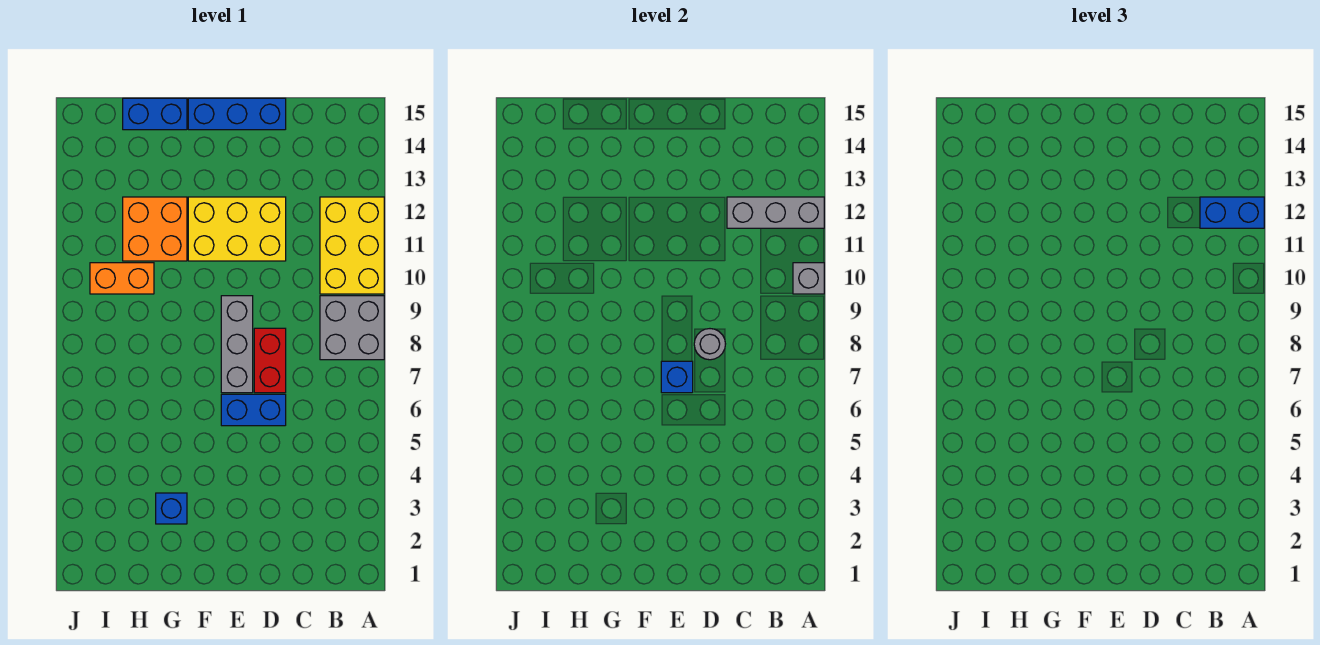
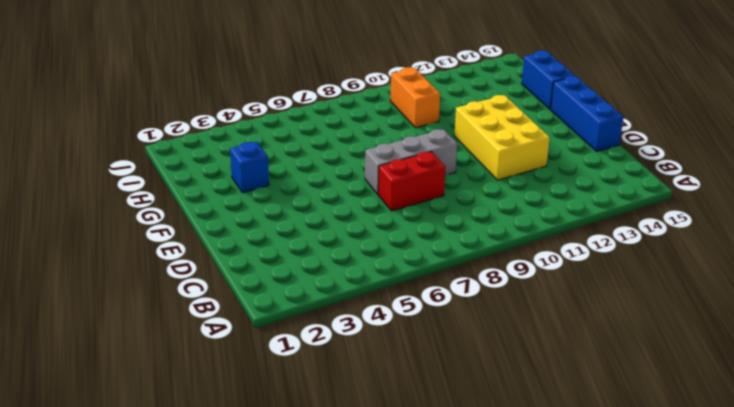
none -> grey brick A8:B9 level 1
none -> yellow brick A10:B12 level 1
none -> blue brick D6:E6 level 1

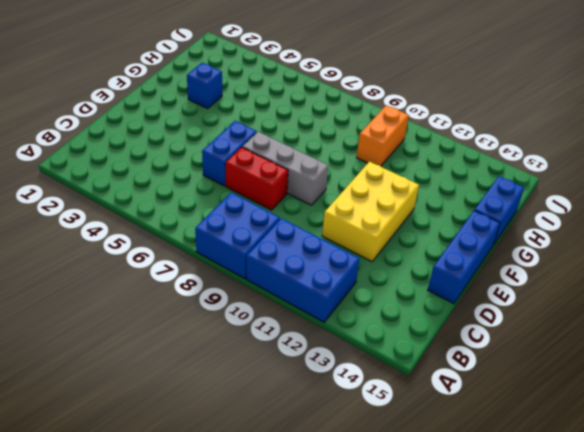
blue brick A8:B9 level 1 -> grey brick A8:B9 level 1
blue brick A10:B12 level 1 -> yellow brick A10:B12 level 1
none -> orange brick G11:H12 level 1
none -> grey brick A10 level 2
none -> grey brick A12:C12 level 2

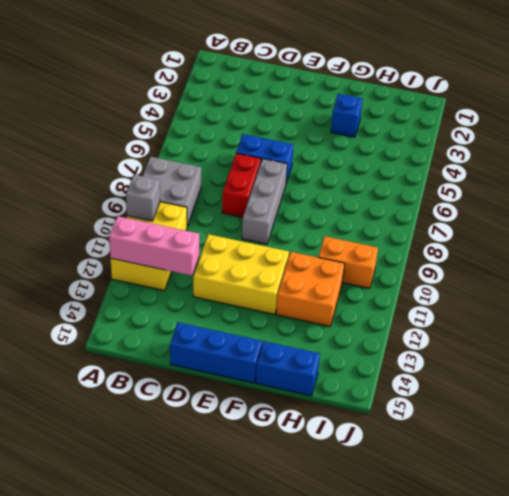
pink brick A12:C12 level 2 -> grey brick A12:C12 level 2
none -> grey round brick D8 level 2
none -> blue brick E7 level 2
none -> blue brick A12:B12 level 3

